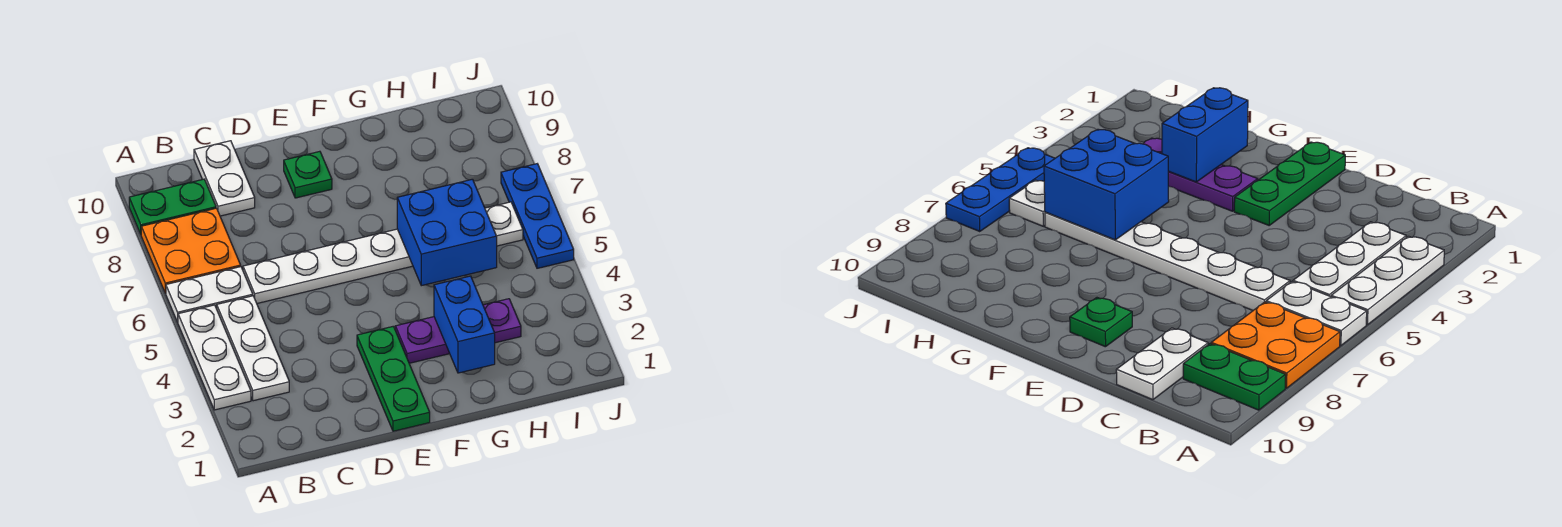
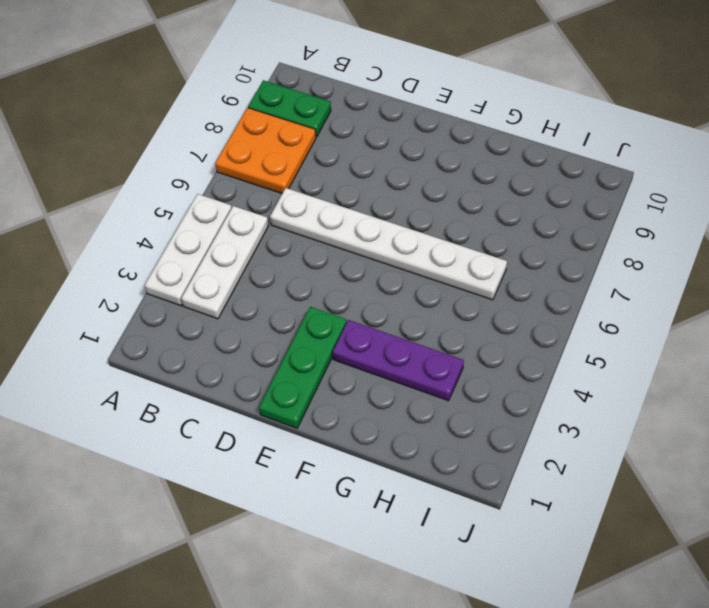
none -> white plate A6:B6 level 1
none -> white plate C9:C10 level 1
none -> green plate E9 level 1

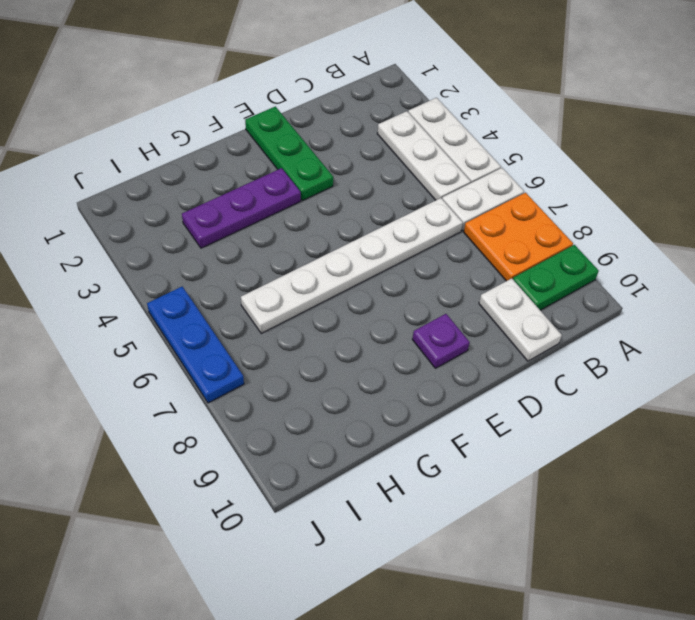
purple plate E9 level 1 -> green plate E9 level 1
none -> white plate I6 level 1
none -> blue brick G2:G3 level 2
none -> blue brick G5:H6 level 2

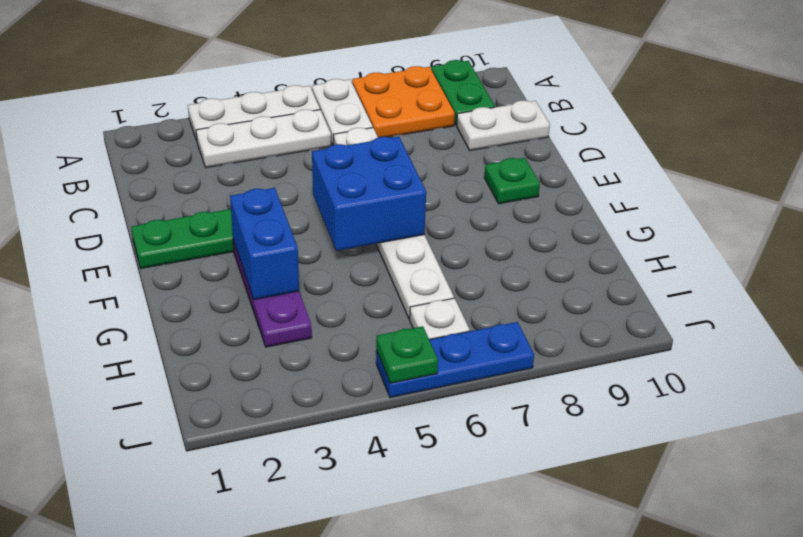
blue brick E5:F6 level 2 -> blue brick G5:H6 level 2
blue brick F3:G3 level 2 -> blue brick G2:G3 level 2
green plate J5 level 2 -> none

